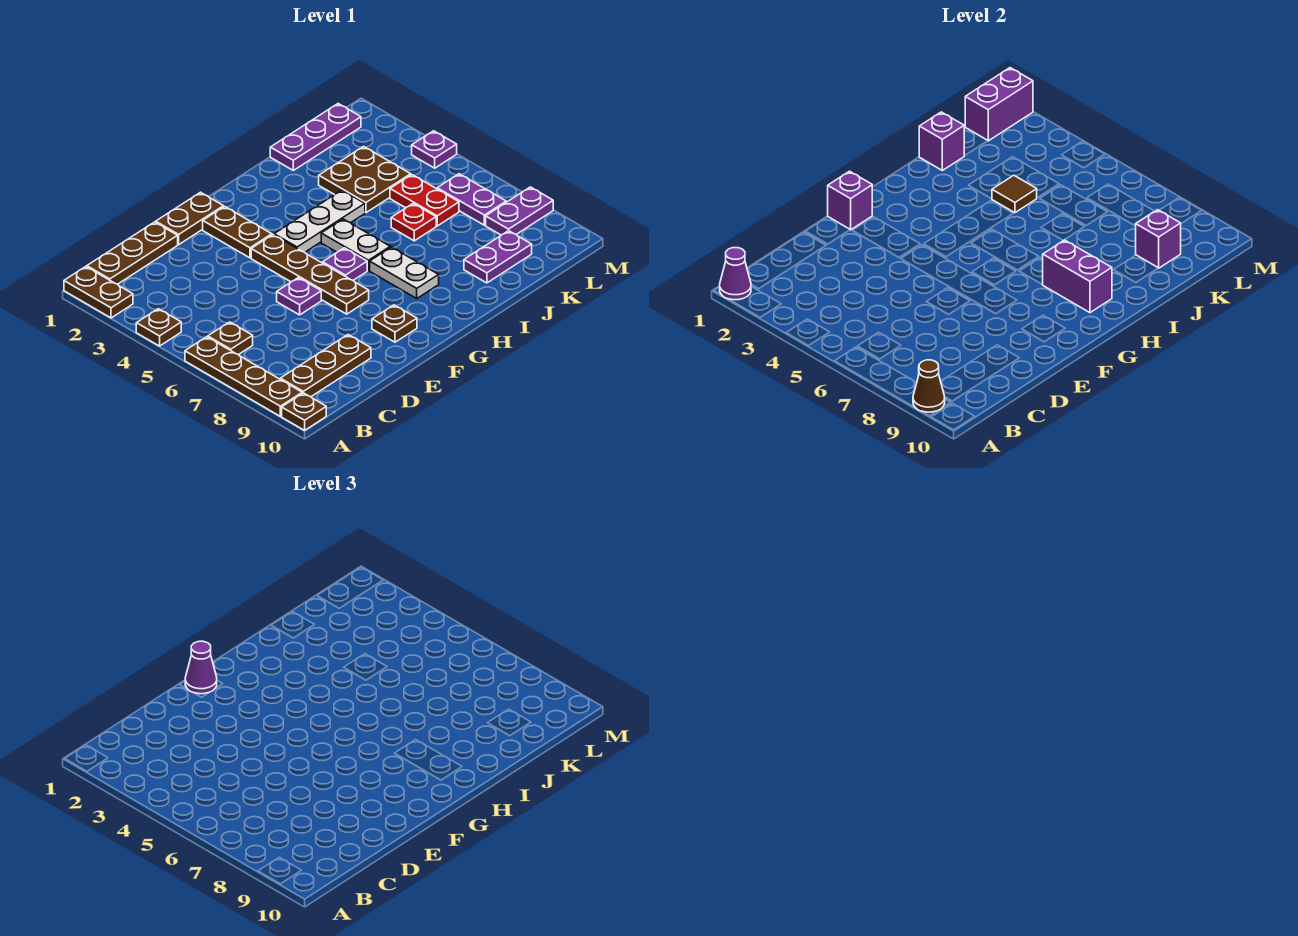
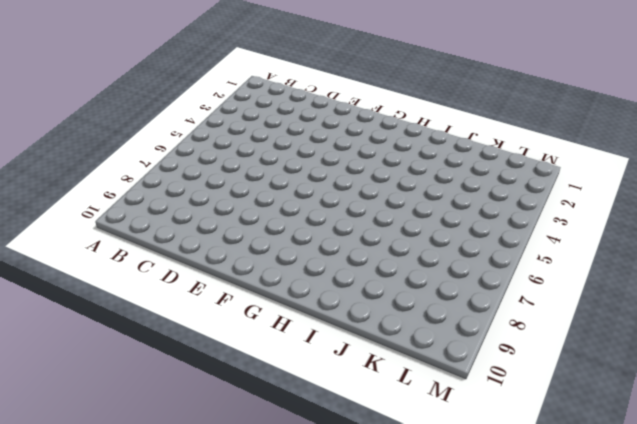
none -> brown plate A1:A2 level 1
none -> brown plate A4 level 1
none -> brown plate A6:A9 level 1
none -> brown plate A10 level 1

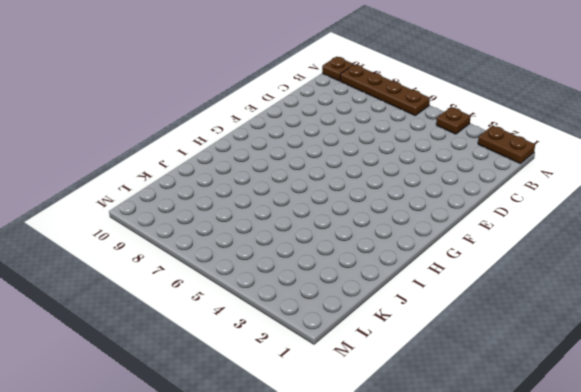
none -> brown plate B1:D1 level 1
none -> brown plate B6 level 1
none -> brown plate B9:D9 level 1
none -> brown plate E1:F1 level 1

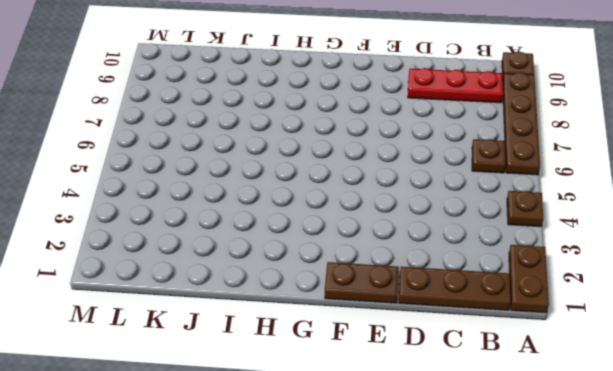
red plate B9:D9 level 1 -> brown plate B9:D9 level 1
none -> purple plate E6 level 1
none -> brown plate F2:F3 level 1
none -> brown plate F4:F7 level 1
none -> brown plate F9 level 1

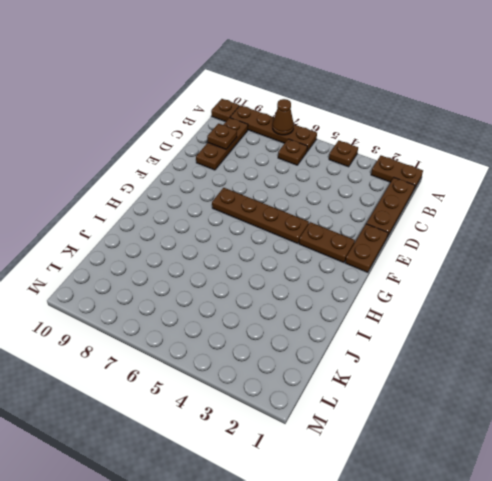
brown cone A7 level 2 -> brown cone A9 level 2
brown plate C9 level 2 -> brown plate F9 level 1
none -> purple plate E6 level 1
none -> white plate G4:I4 level 1
none -> purple plate G6 level 1
none -> white plate H5:H6 level 1

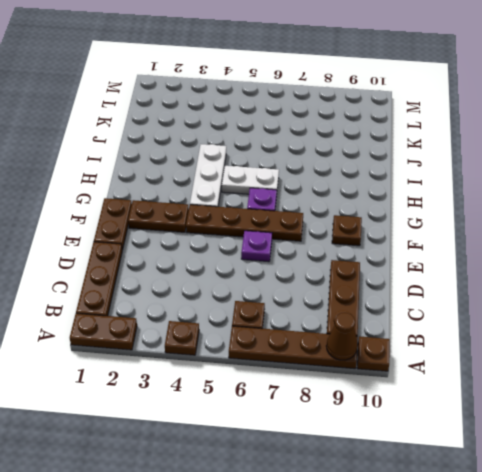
none -> white plate H7:H8 level 1
none -> purple plate J1:L1 level 1
none -> brown plate J3:K4 level 1
none -> red plate J6 level 1

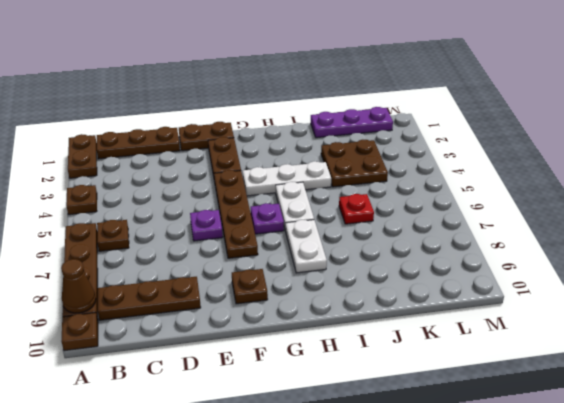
none -> purple plate J9:K9 level 1
none -> red plate K5:K6 level 1
none -> purple plate L6:L7 level 1
none -> purple plate L8:M8 level 1

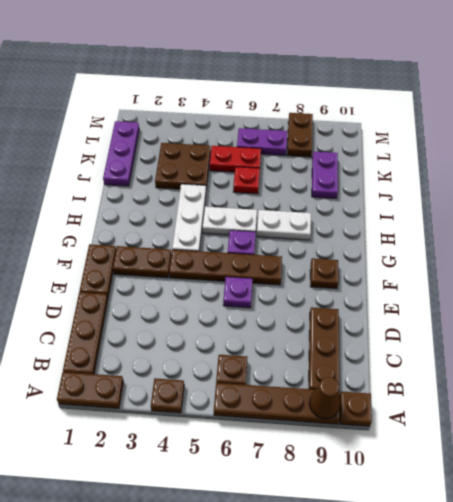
brown plate L8:M8 level 1 -> purple plate L8:M8 level 1
none -> purple plate M4 level 1
none -> purple cone A1 level 2
none -> purple brick F1 level 2
none -> purple brick H8:H9 level 2

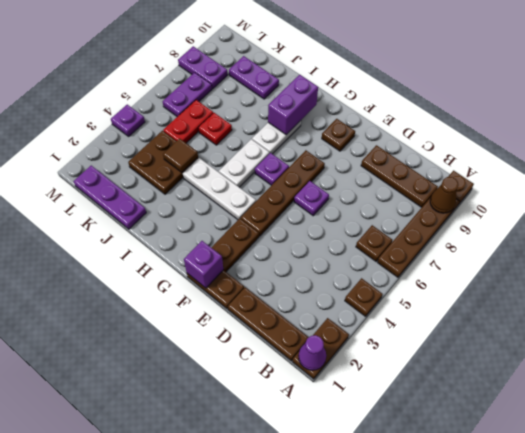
none -> purple brick J1 level 2
none -> purple brick K9 level 2
none -> purple brick L1:M1 level 2
none -> purple cone F1 level 3

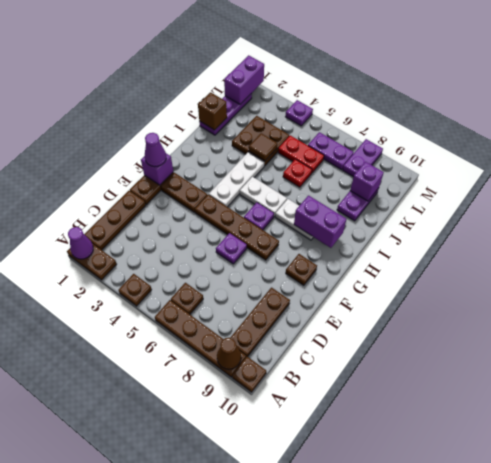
brown brick J1 level 2 -> purple brick J1 level 2

